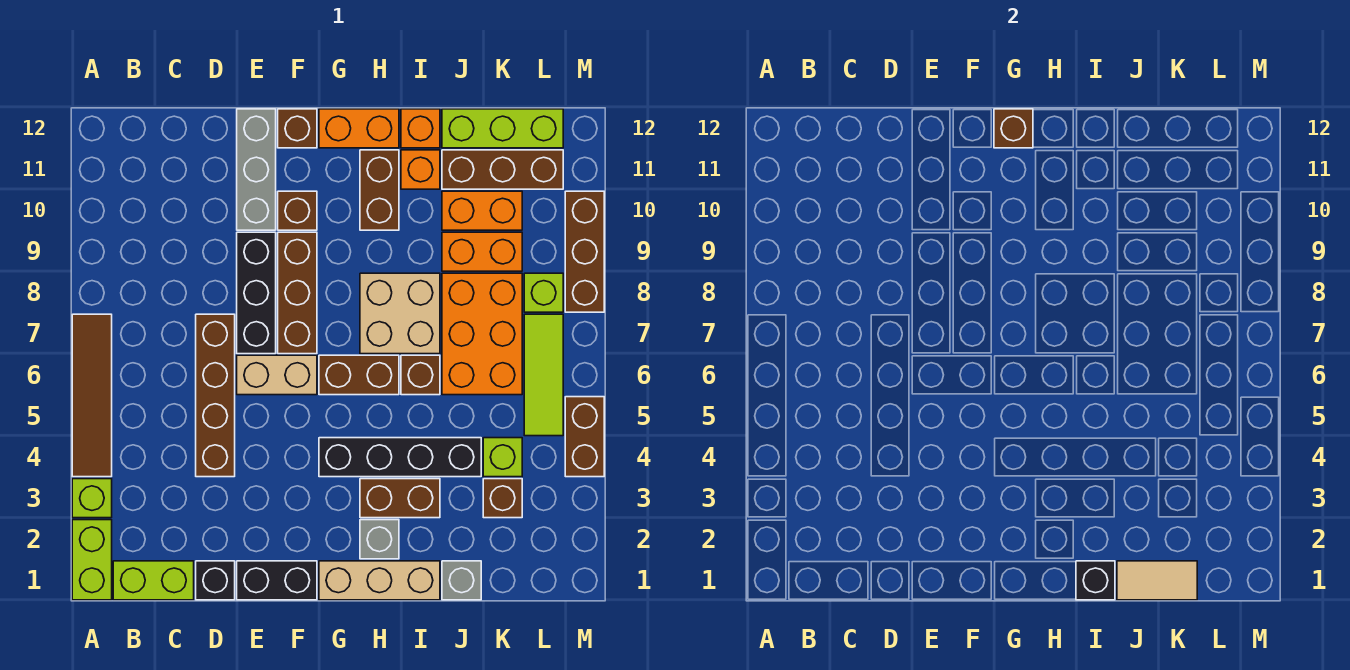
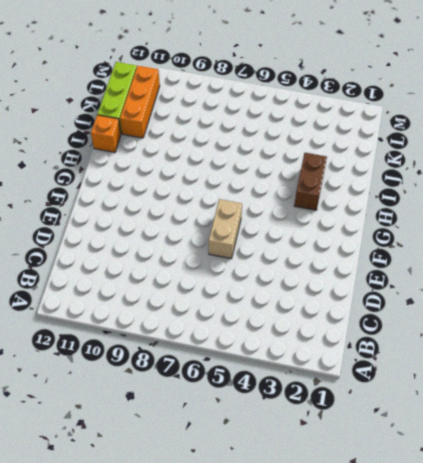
orange brick J11:L11 level 1 -> brown brick J11:L11 level 1
none -> lime brick A1:A2 level 1
none -> lime brick A3 level 1
none -> brown tile A4:A7 level 1
none -> lime brick B1:C1 level 1

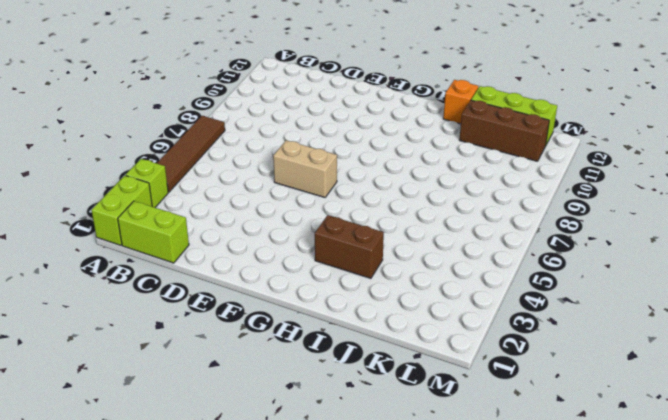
none -> black brick D1 level 1
none -> brown brick D4:D7 level 1
none -> black brick E1:F1 level 1
none -> black brick E7:E9 level 1

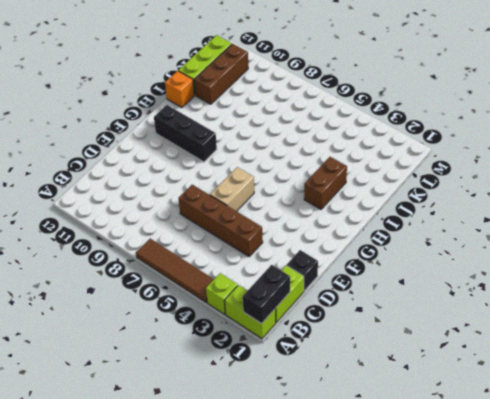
black brick A1:B1 level 2 -> black brick E1:F1 level 1
black brick G9:G11 level 1 -> black brick E7:E9 level 1
none -> grey brick E10:E12 level 1
none -> brown brick F7:F9 level 1
none -> brown brick F10 level 1
none -> brown brick F12 level 1

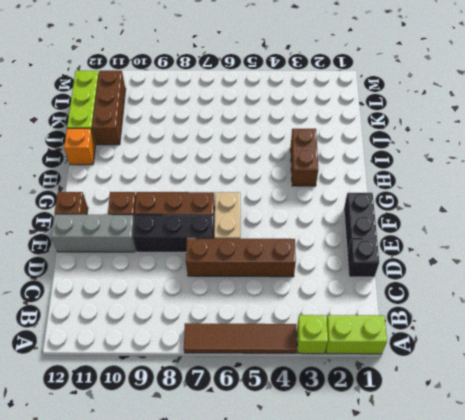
none -> lime brick B1:C1 level 1
none -> tan brick G1:I1 level 1
none -> black brick G4:J4 level 1
none -> brown brick G6:H6 level 1

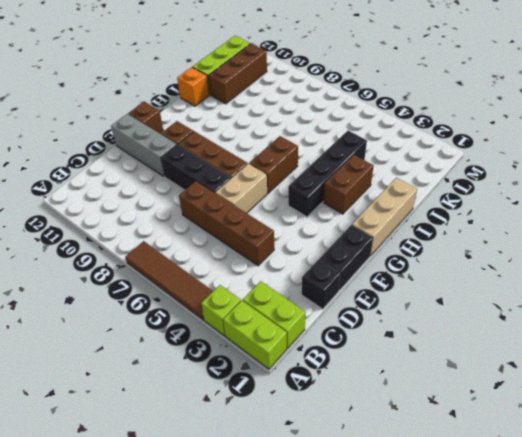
lime brick B1:B2 level 1 -> lime brick B1:C1 level 1
none -> orange brick G12:H12 level 1
none -> grey brick H2 level 1
none -> tan brick H7:I8 level 1
none -> brown brick H10:H11 level 1

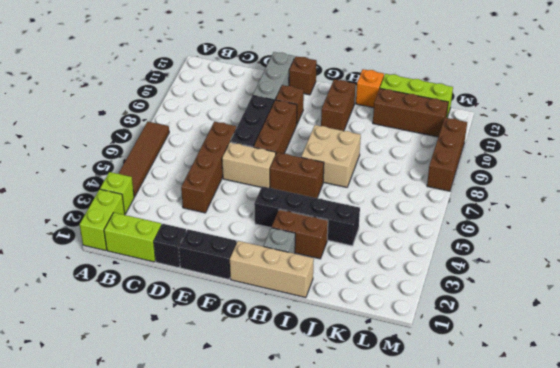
none -> orange brick G12:H12 level 1
none -> brown brick I6 level 1
none -> orange brick I11 level 1
none -> grey brick J1 level 1

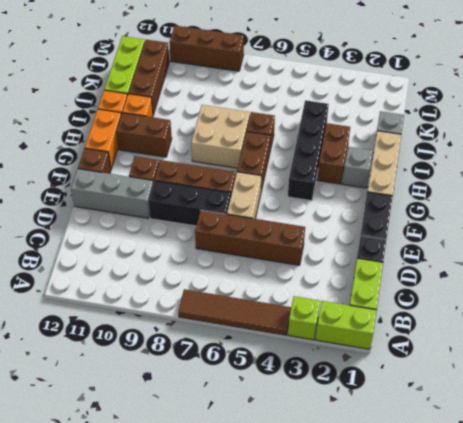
none -> orange brick J6:K8 level 1
none -> orange brick J9:K9 level 1
none -> orange brick J10:K10 level 1
none -> brown brick K3 level 1

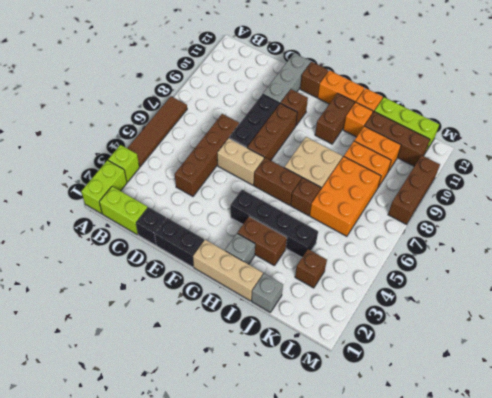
none -> lime brick K4 level 1
none -> lime tile L5:L7 level 1
none -> lime brick L8 level 1
none -> brown brick M4:M5 level 1

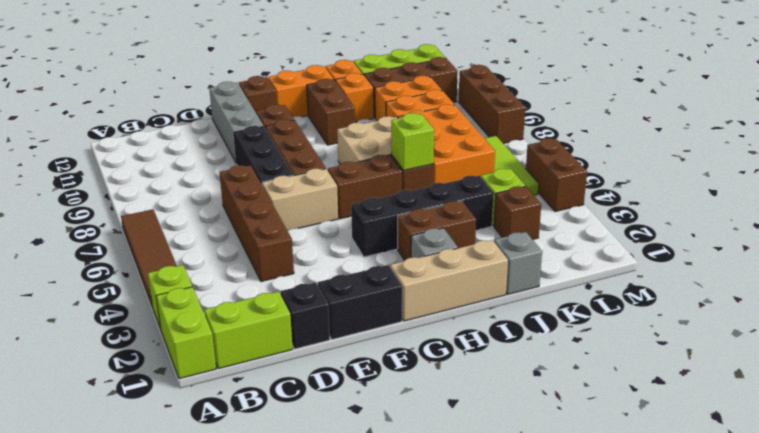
lime brick I6 level 2 -> lime brick L8 level 1
none -> brown brick G12 level 2
none -> black brick I1 level 2
none -> tan tile J1:K1 level 2

